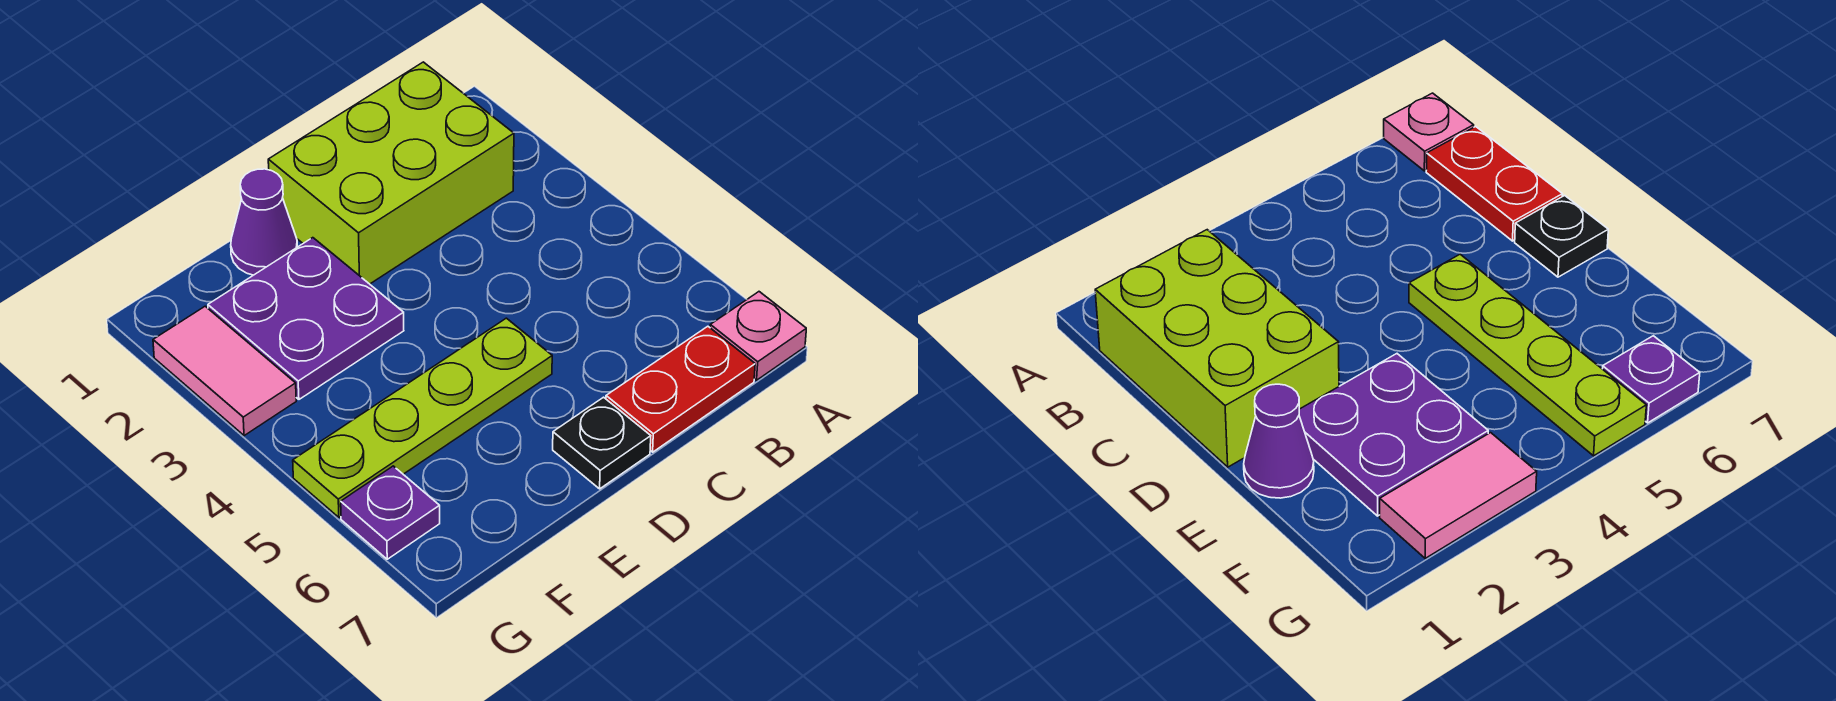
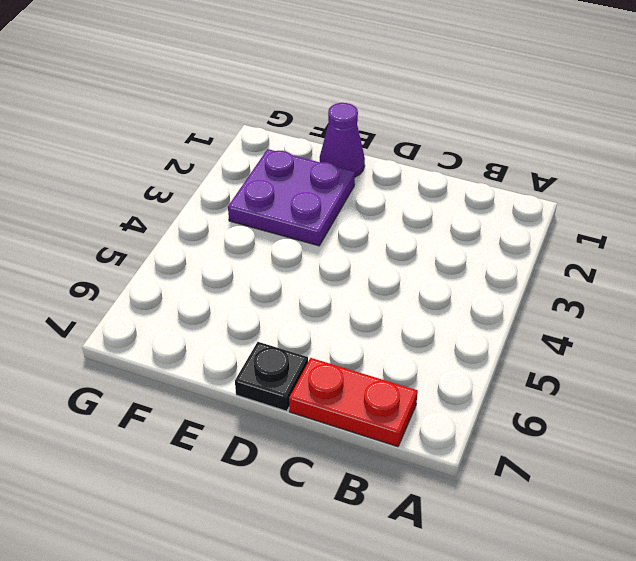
none -> pink plate A7 level 1
none -> lime brick B1:D2 level 1

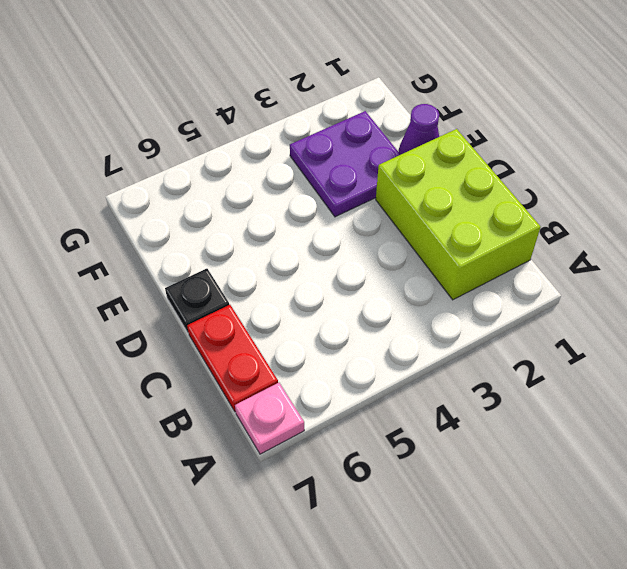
none -> lime plate D5:G5 level 1
none -> pink tile G2:G3 level 1

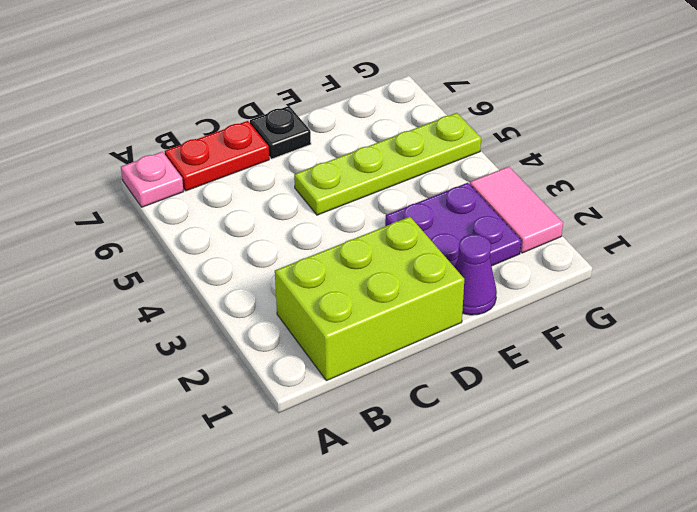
none -> purple plate G6 level 1

